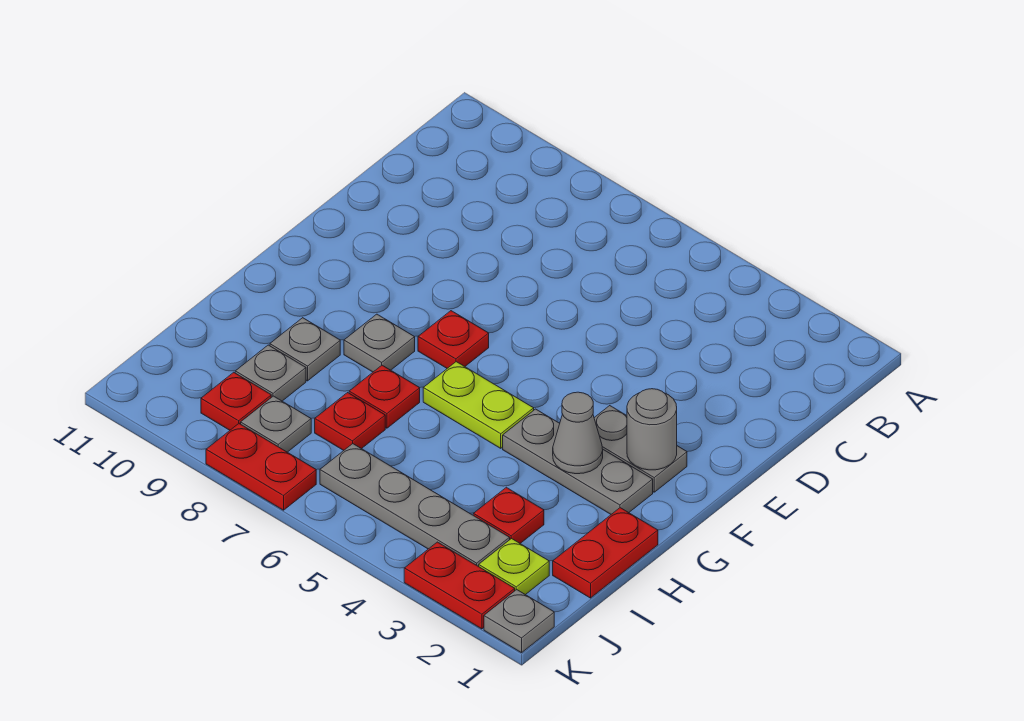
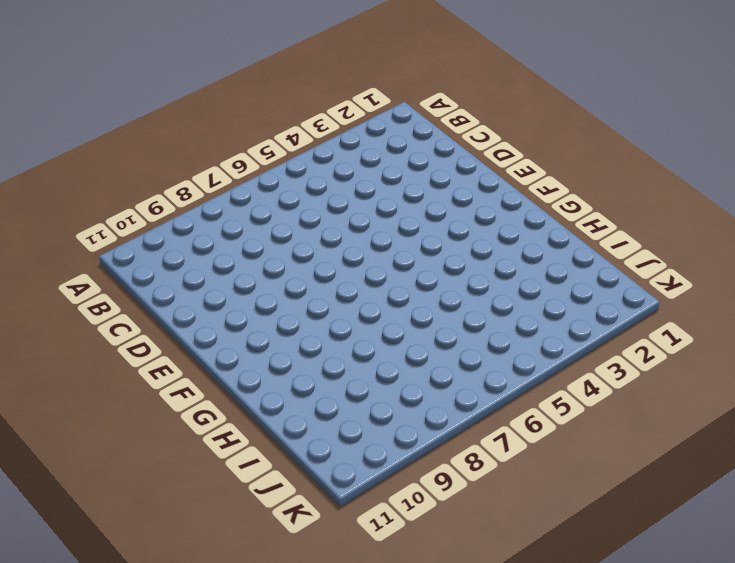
none -> grey plate F2:F3 level 1
none -> red plate F7 level 1
none -> grey plate G2:G4 level 1

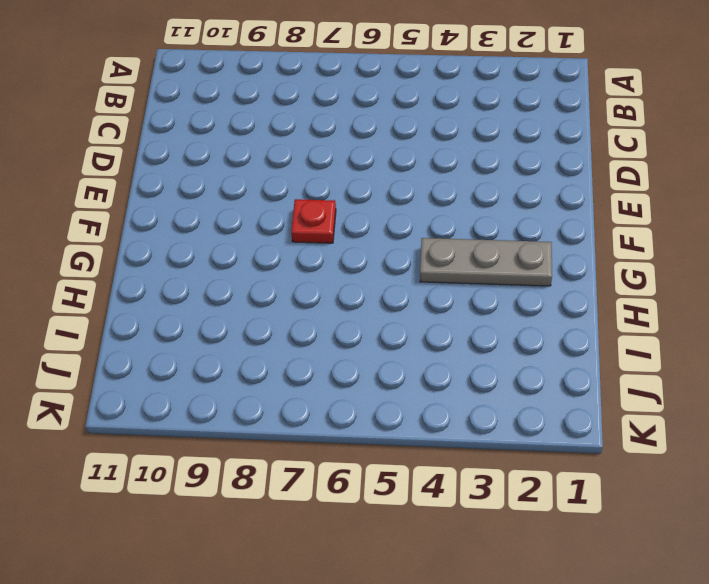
none -> grey plate F2:F3 level 1
none -> lime plate G5:G6 level 1
none -> grey plate G8 level 1

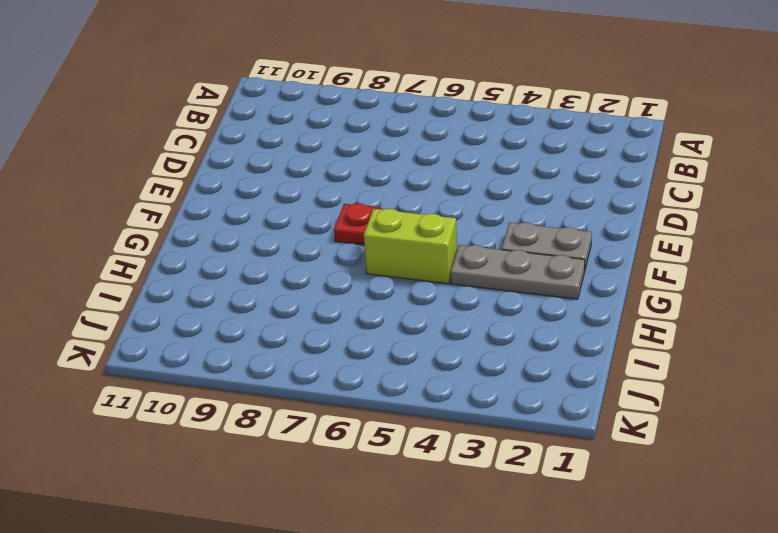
lime brick G5:G6 level 1 -> lime plate G5:G6 level 1
none -> grey plate G8 level 1
none -> red plate H1:I1 level 1
none -> red plate H7 level 1

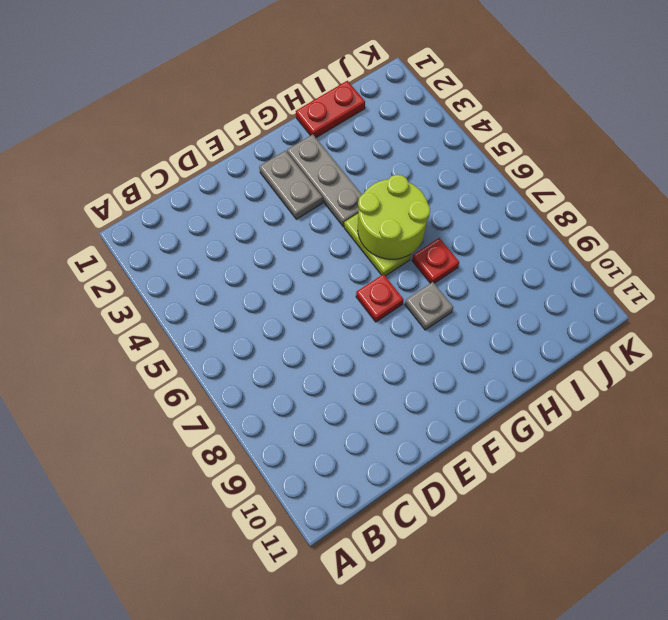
lime round brick G5:H6 level 2 -> none
none -> grey plate H9 level 1
none -> red plate I3 level 1
none -> red plate I7 level 1

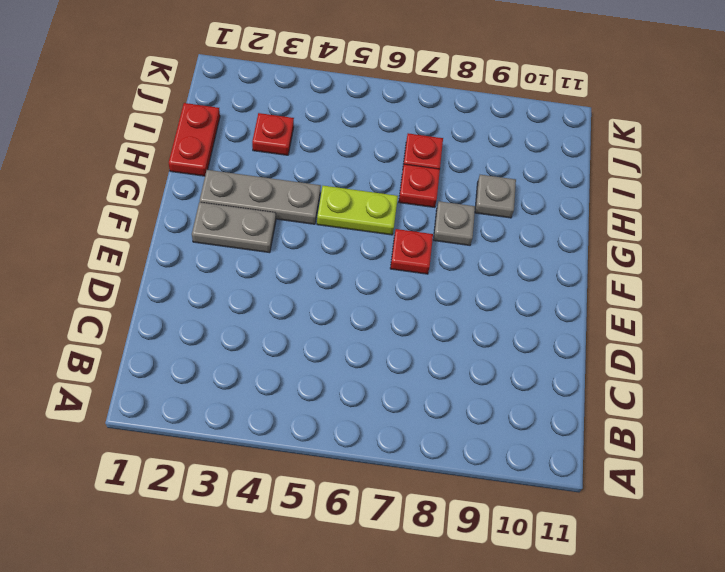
none -> grey plate I9 level 1
none -> lime plate J2 level 1
none -> grey plate J3:J6 level 1

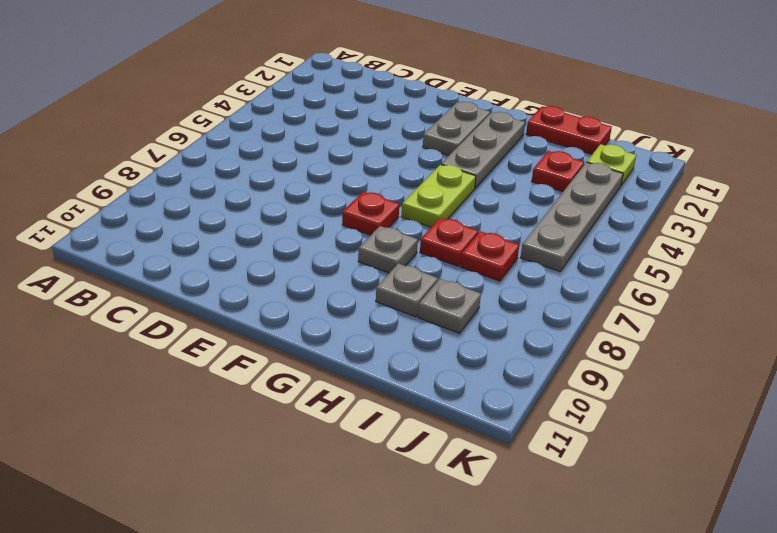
none -> grey plate J8 level 1
none -> red plate J9 level 1
none -> grey plate K1 level 1

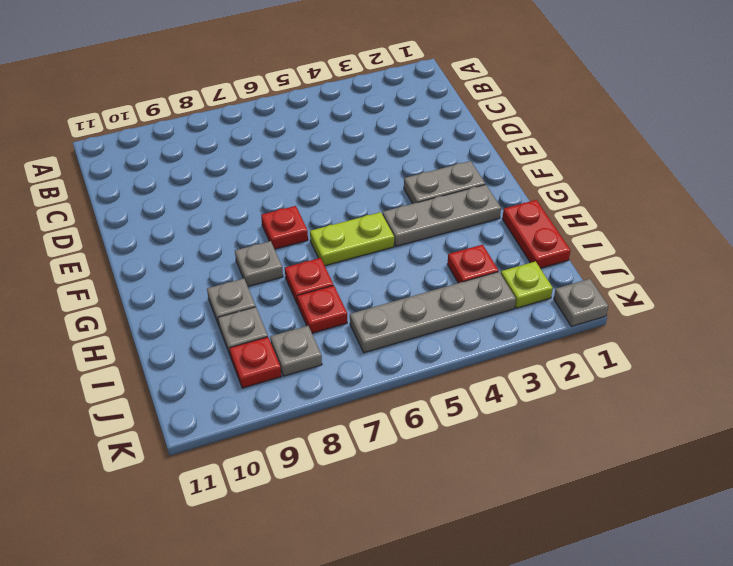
none -> red plate K2:K3 level 1
none -> red plate K7:K8 level 1
none -> grey round brick F2 level 2

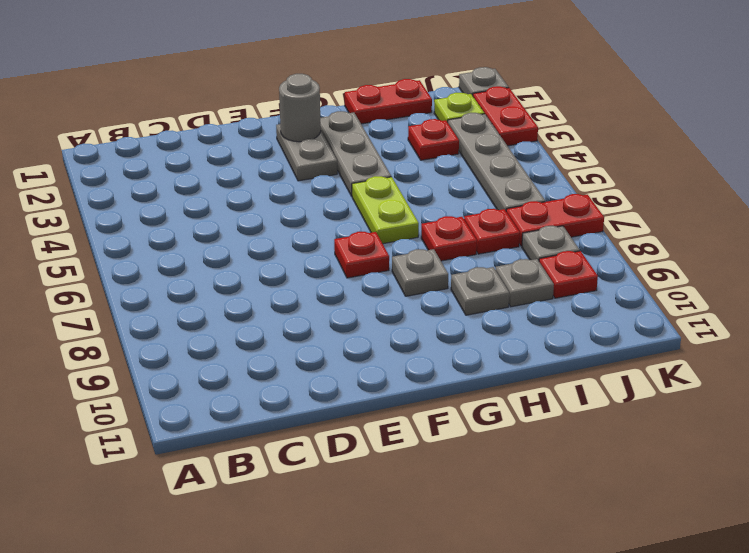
red plate J7:K7 level 1 -> red plate K7:K8 level 1
none -> grey cone G3 level 2

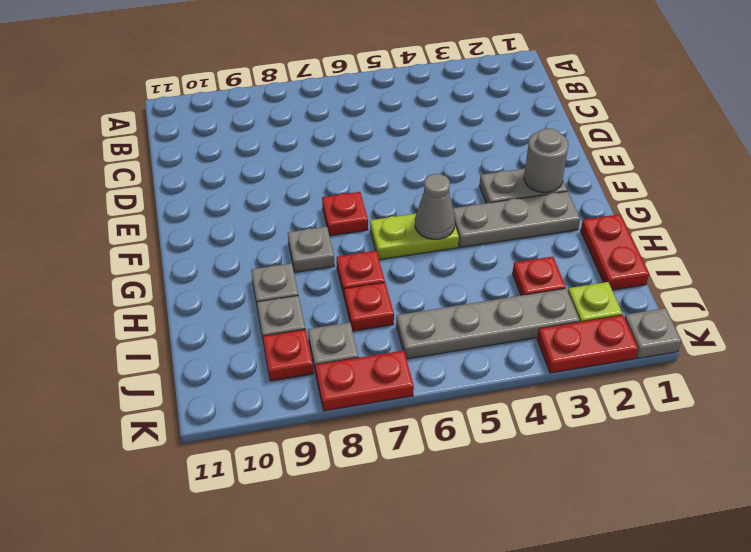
grey cone G5 level 2 -> grey cone G3 level 2

